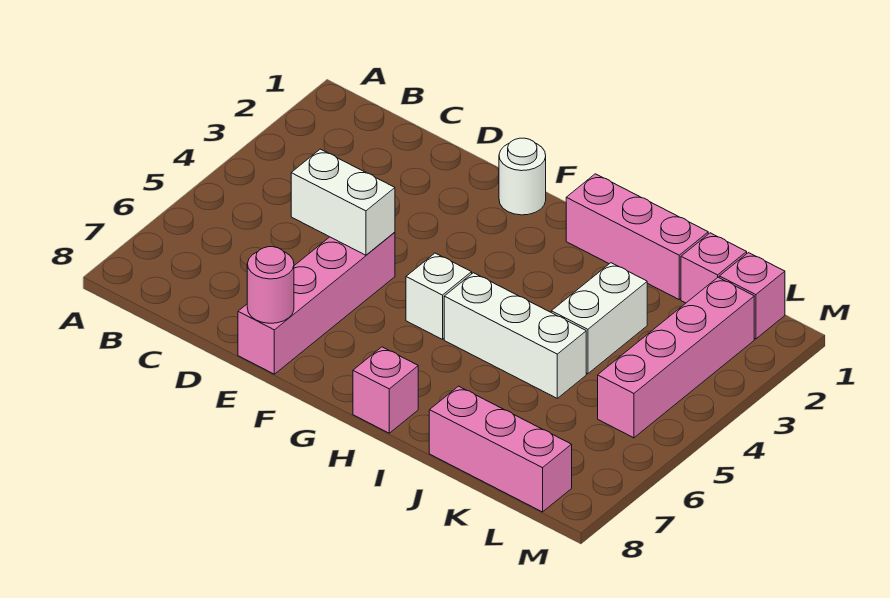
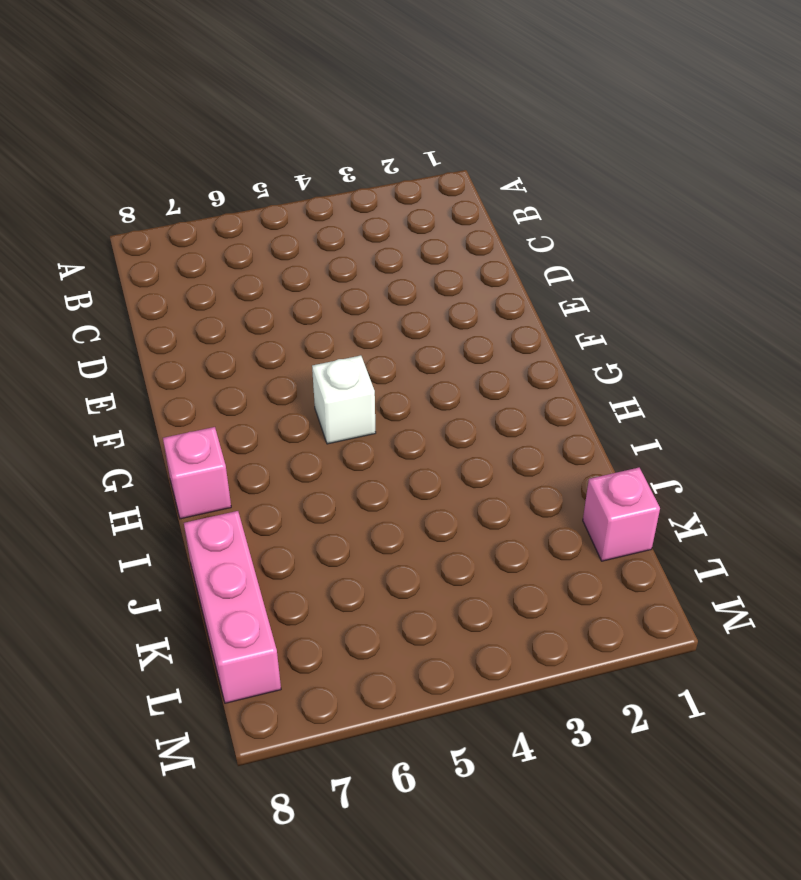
none -> pink brick E5:E8 level 1
none -> white round brick F1 level 1
none -> pink brick H1:J1 level 1

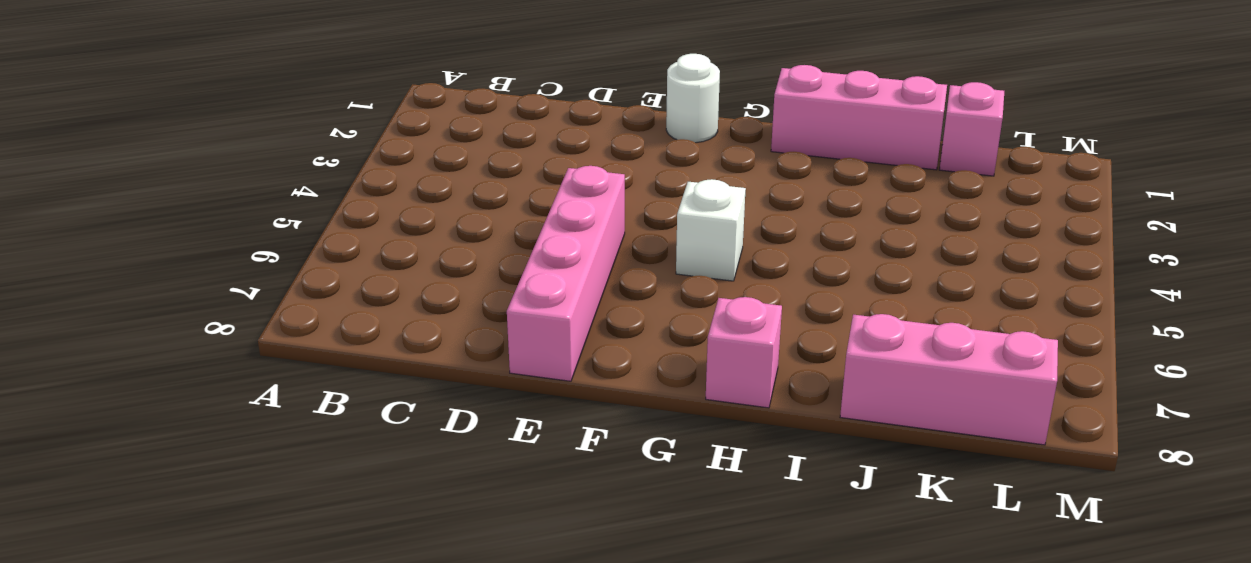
none -> white brick H5:J5 level 1
none -> white brick J3:J4 level 1
none -> pink brick L1 level 1

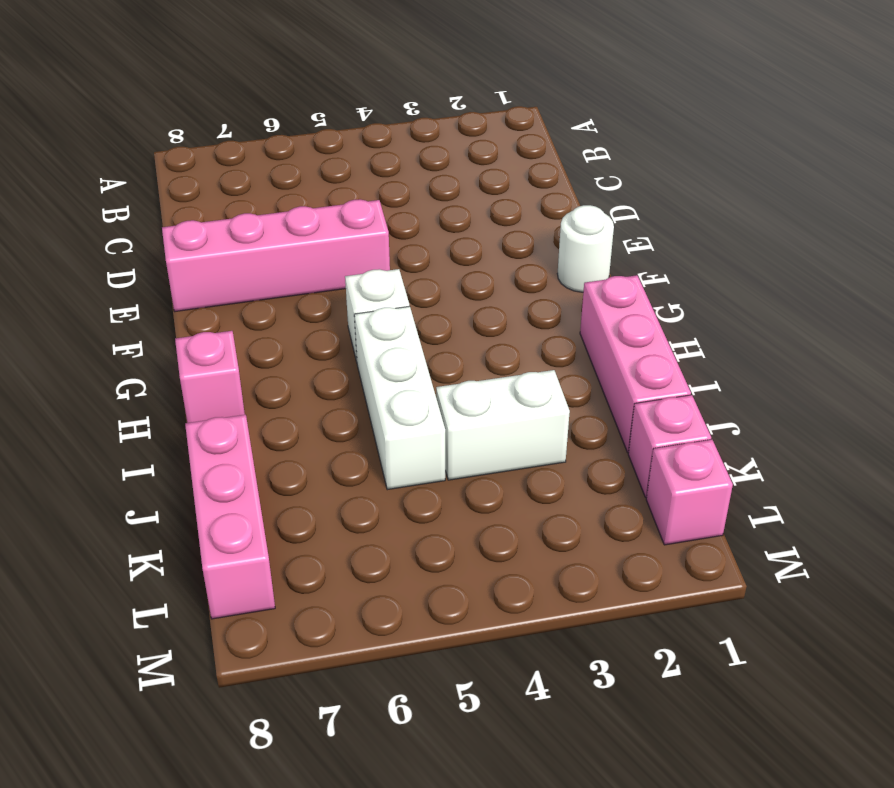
none -> pink brick L2:L5 level 1
none -> white brick D5:E5 level 2
none -> pink round brick E8 level 2

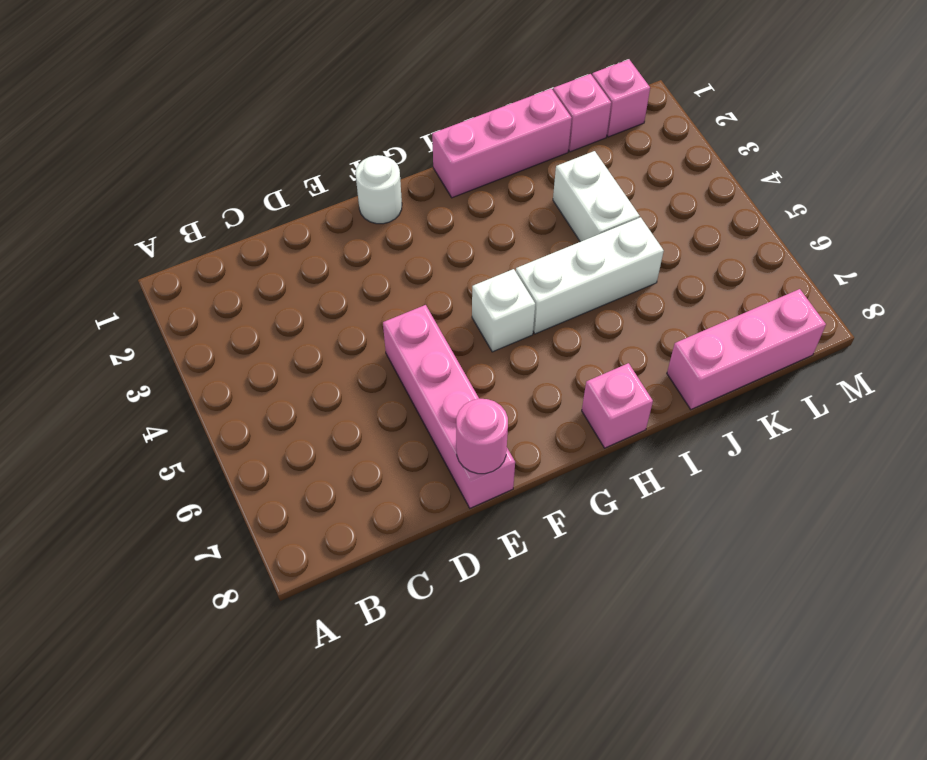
none -> pink brick L2:L5 level 1
none -> white brick D5:E5 level 2

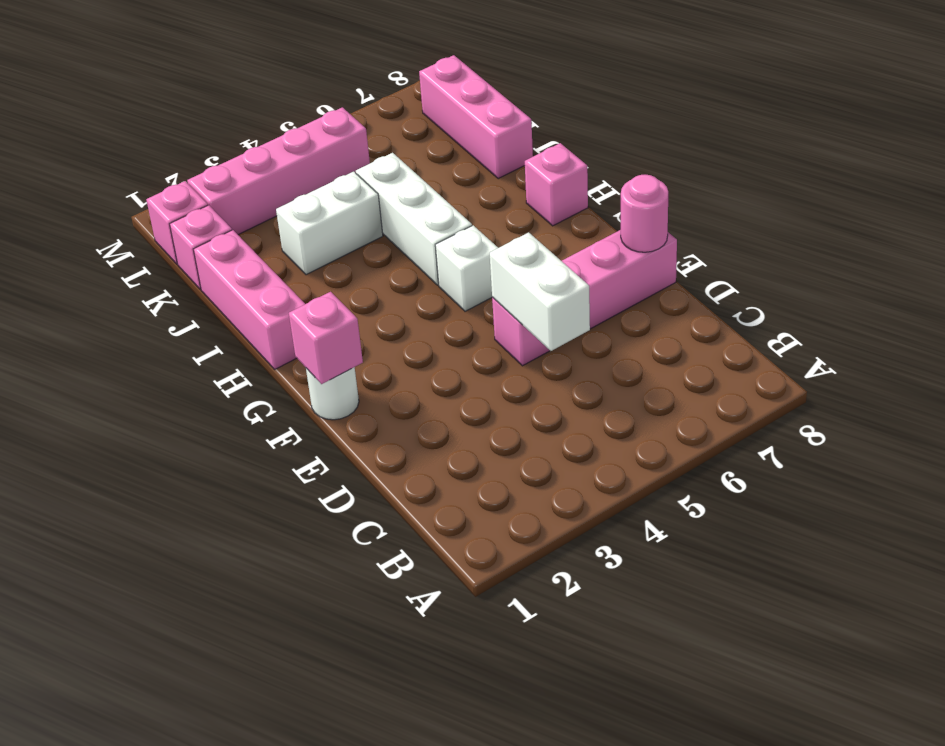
pink brick F1 level 2 -> none

